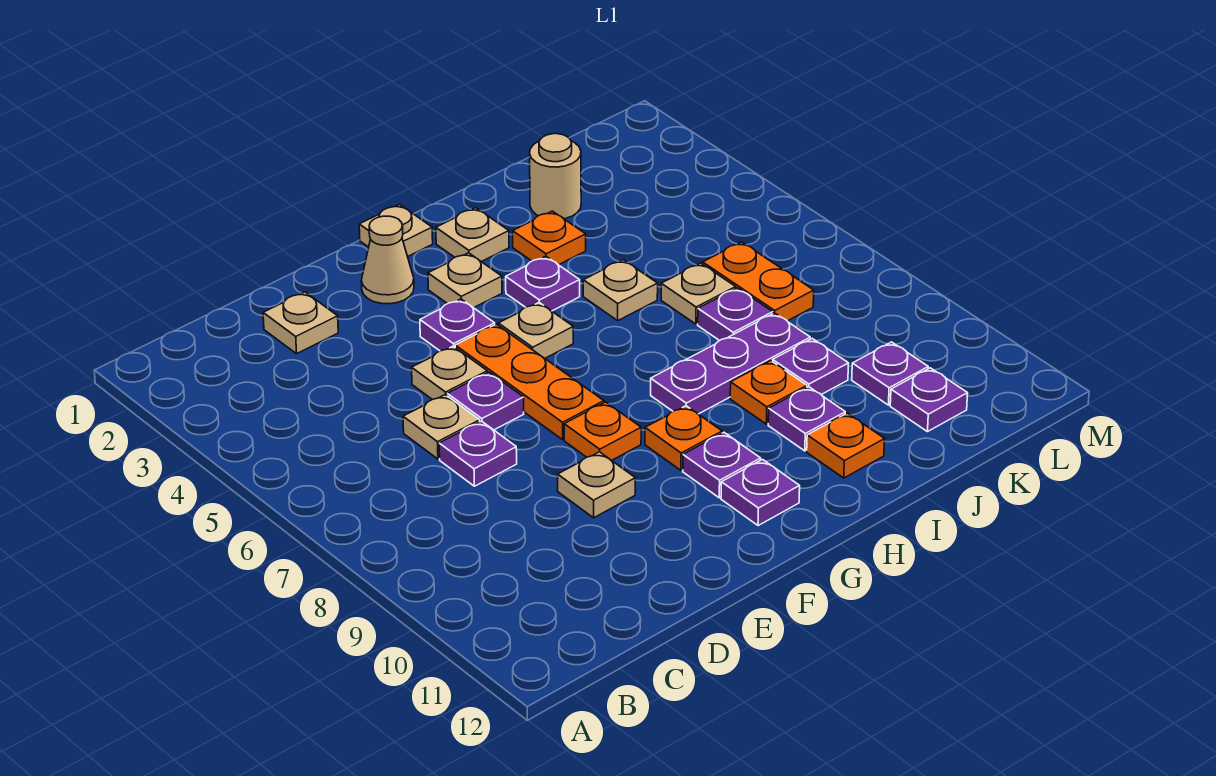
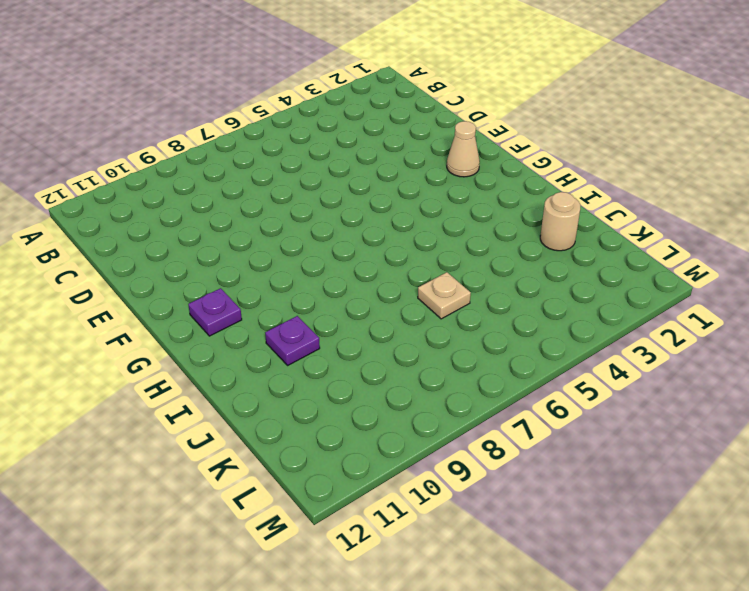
none -> tan plate D2 level 1
none -> tan plate D6 level 1
none -> purple plate D7 level 1
none -> tan plate E5 level 1

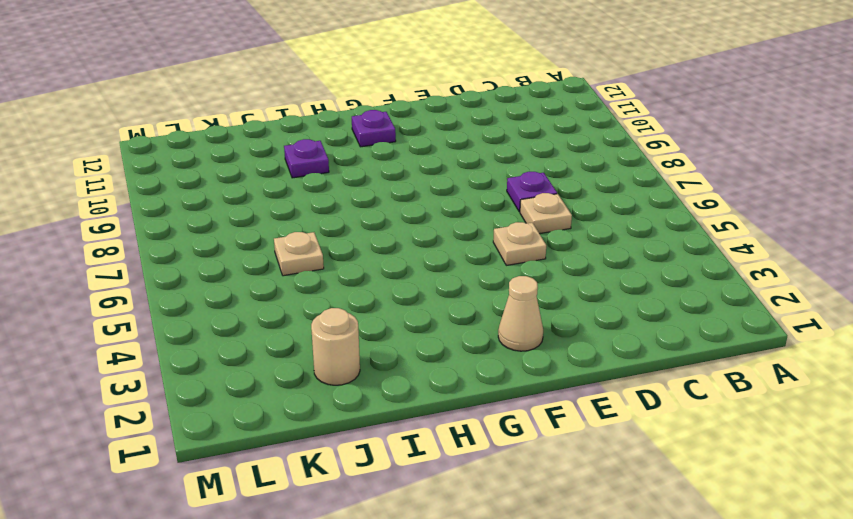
none -> tan plate D2 level 1
none -> purple plate E6 level 1
none -> tan plate E9 level 1
none -> purple plate F4 level 1

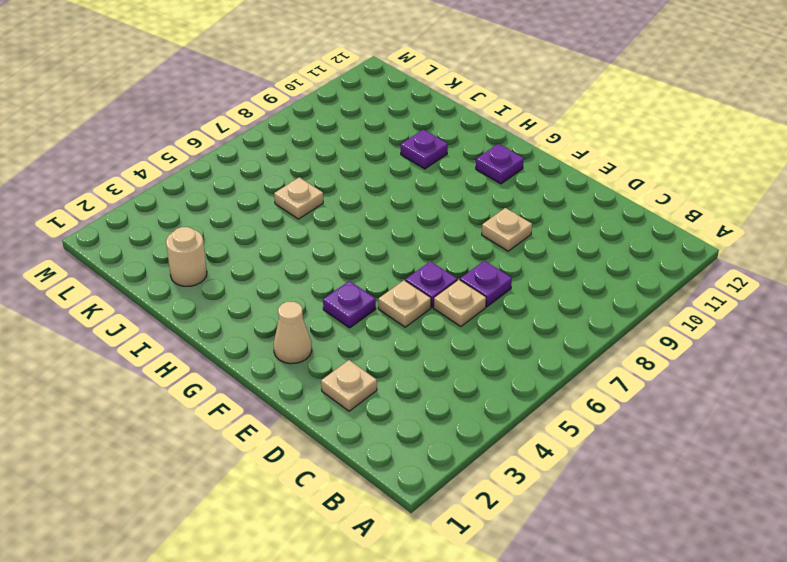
none -> orange plate F5:F7 level 1
none -> orange plate F8 level 1
none -> tan plate G1 level 1
none -> tan plate G3 level 1

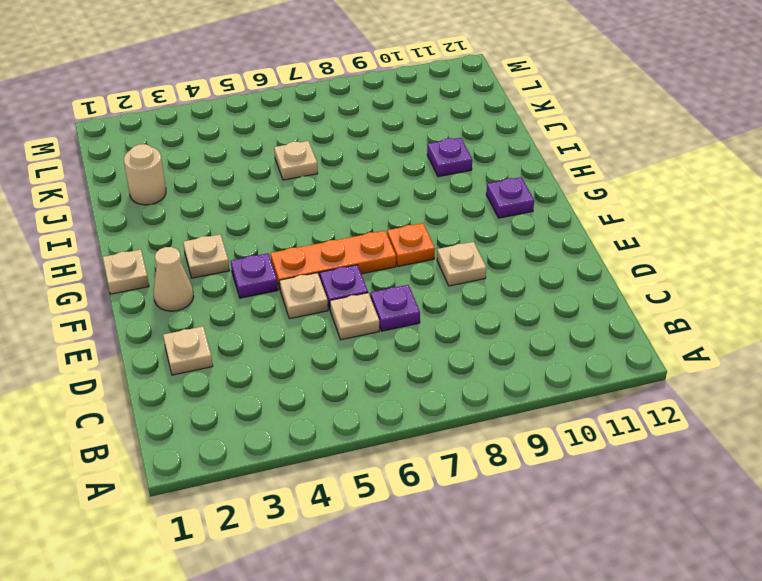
none -> tan plate G5 level 1
none -> orange plate G9 level 1
none -> purple plate G10 level 1
none -> tan plate H2 level 1

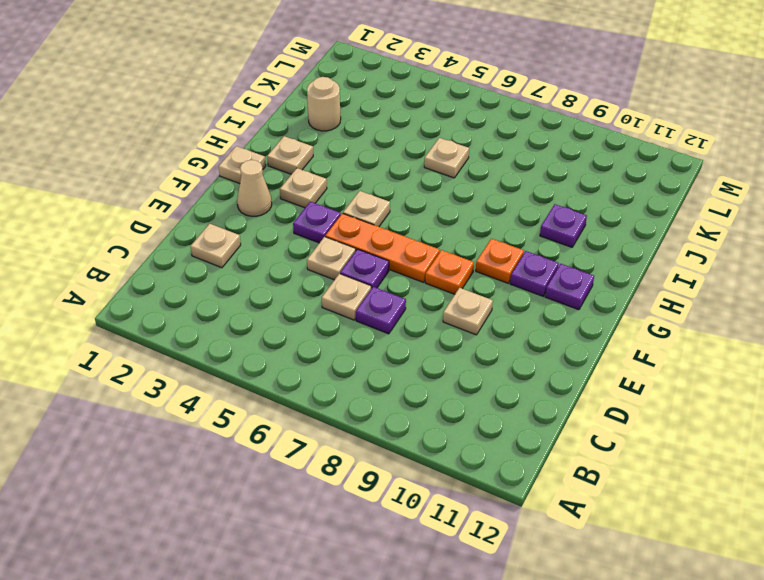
none -> purple plate H4 level 1
none -> purple plate H8:J8 level 1
none -> orange plate I3 level 1
none -> tan plate I5 level 1

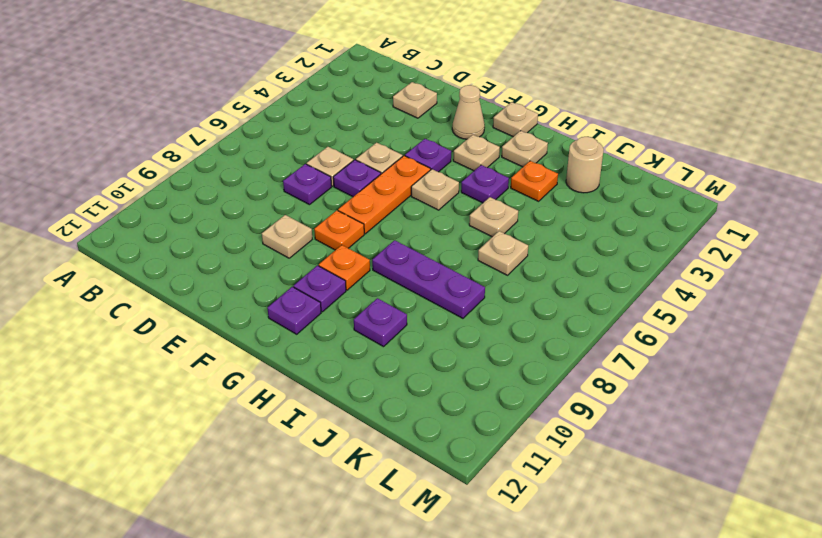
none -> orange plate I9 level 1
none -> orange plate I11 level 1
none -> purple plate J7 level 1
none -> purple plate J9 level 1

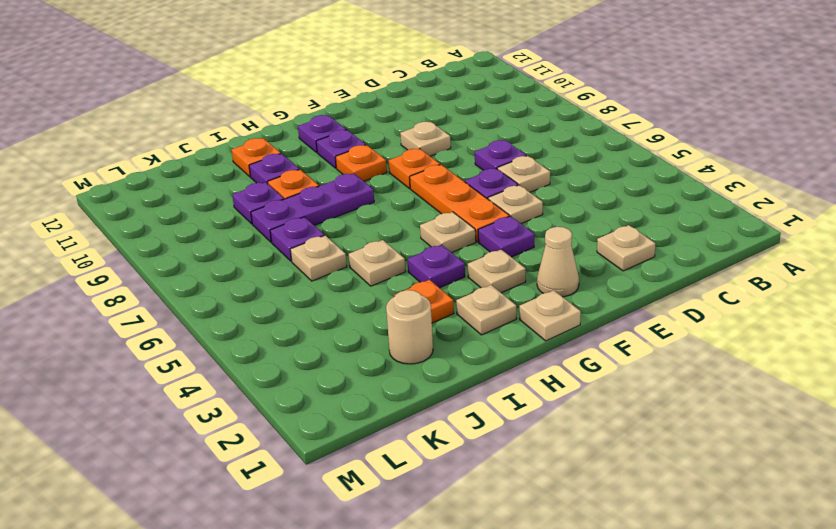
none -> orange plate K6:K7 level 1
none -> purple plate K10 level 1
none -> purple plate K11 level 1

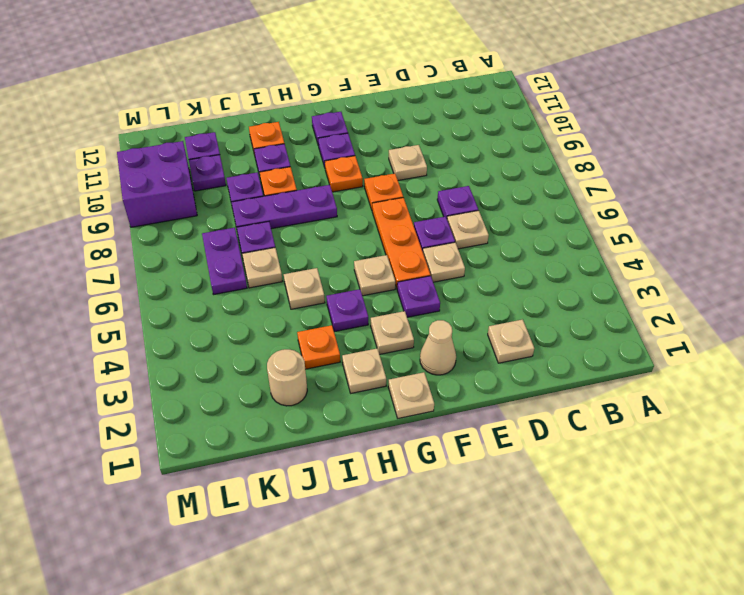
purple plate K6:K7 level 1 -> orange plate K6:K7 level 1
purple brick L9:M10 level 1 -> none

